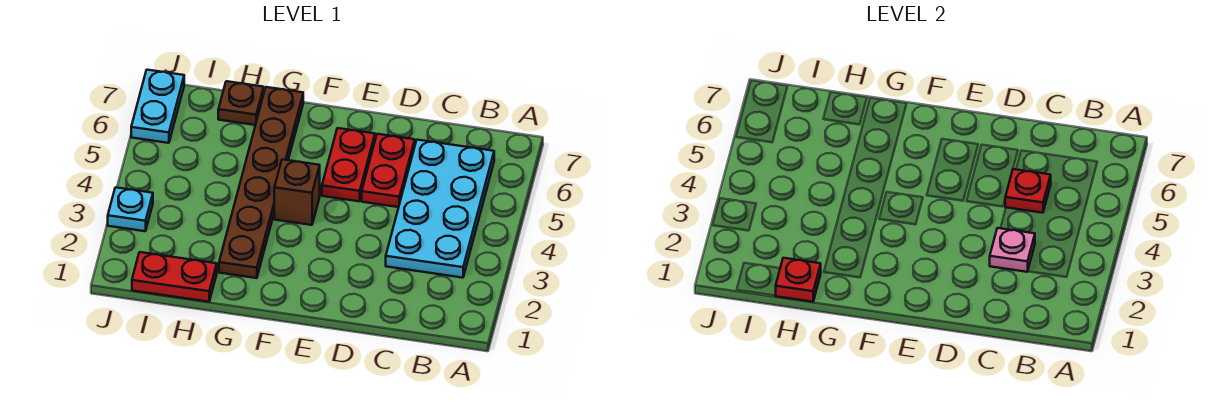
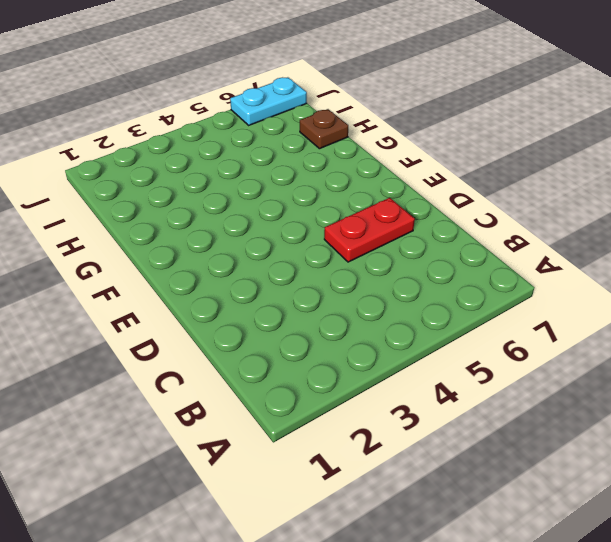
none -> cyan plate B3:C6 level 1
none -> red plate E5:E6 level 1
none -> brown brick F4 level 1

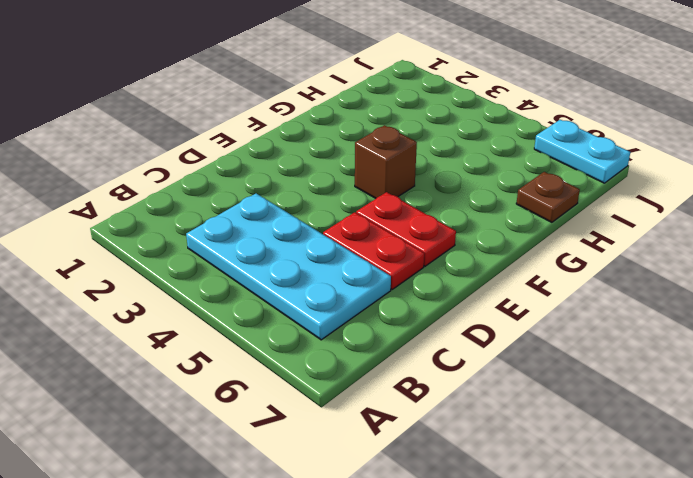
none -> brown plate G2:G7 level 1
none -> red plate H1:I1 level 1
none -> cyan plate J3 level 1

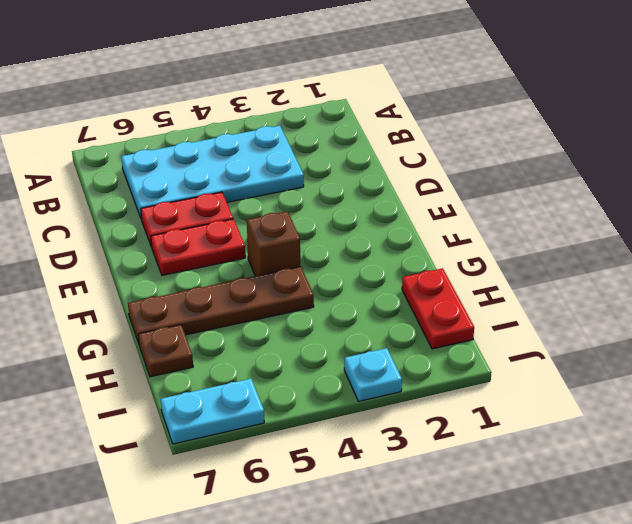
brown plate G4:G7 level 1 -> brown plate G2:G7 level 1
none -> pink plate C3 level 2
none -> red plate C5 level 2
none -> red plate H1 level 2

